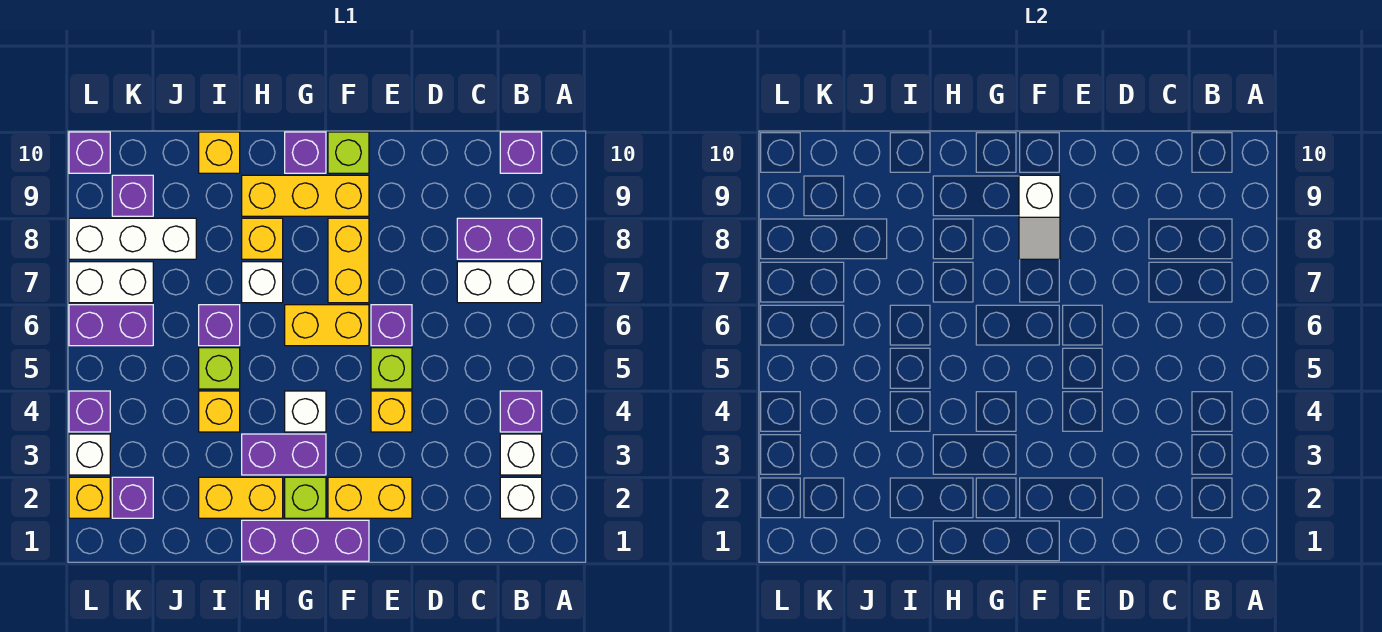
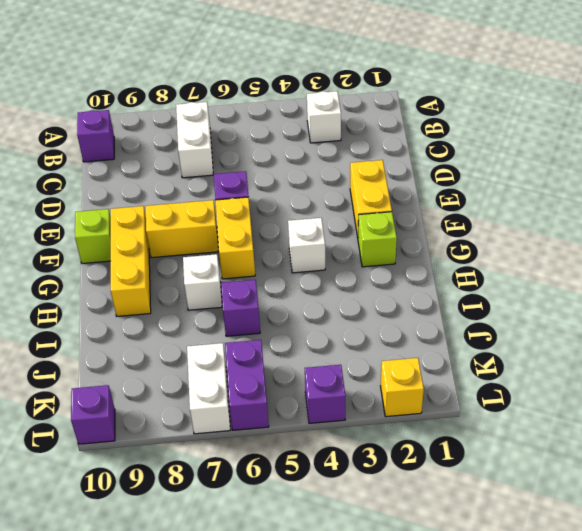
none -> white brick B2 level 1
none -> purple brick B4 level 1
none -> purple brick B8:C8 level 1
none -> yellow brick E4 level 1

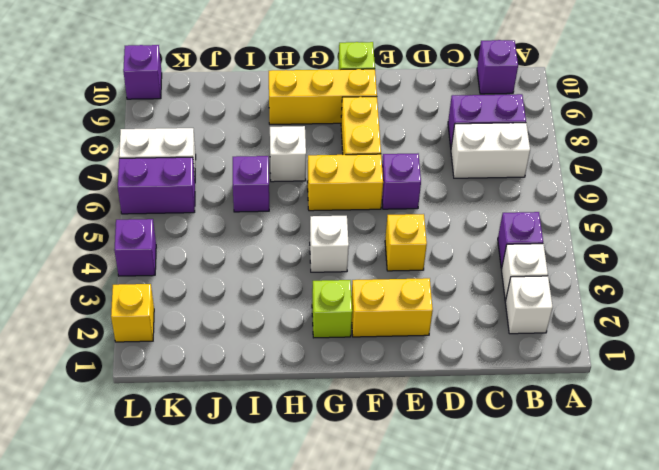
none -> lime brick E5 level 1
none -> purple brick F1:H1 level 1
none -> purple brick G3:H3 level 1
none -> purple brick G10 level 1

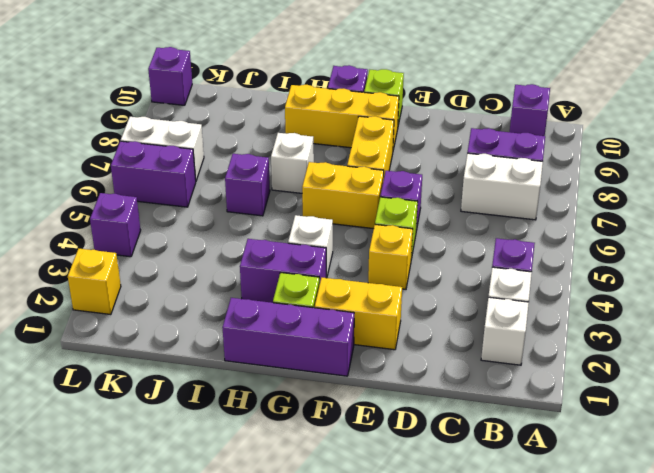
none -> yellow brick H2:I2 level 1
none -> yellow brick H8 level 1
none -> yellow brick I4 level 1
none -> lime brick I5 level 1

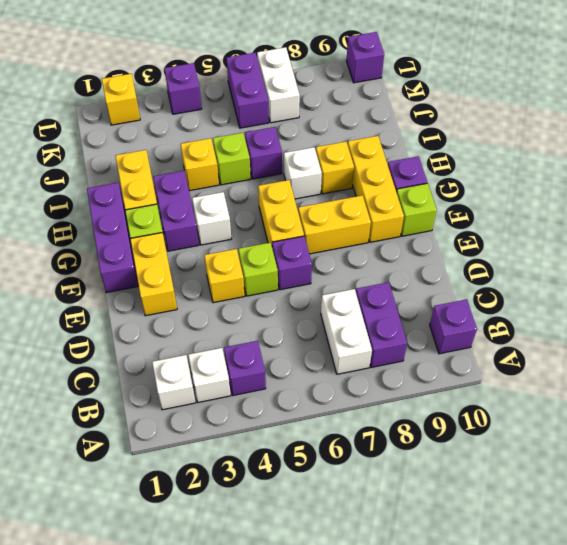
none -> yellow brick I10 level 1
none -> white brick J8:L8 level 1
none -> purple brick K2 level 1
none -> purple brick K9 level 1

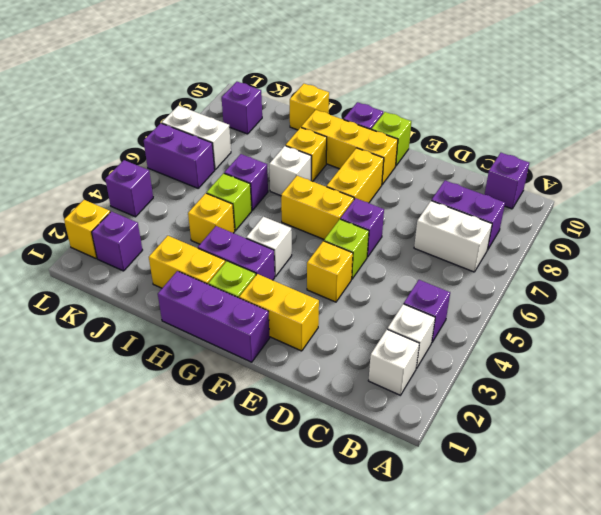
none -> white brick J8:L8 level 1
none -> white brick L3 level 1
none -> purple brick L10 level 1
none -> white slope F8:F9 level 2 top 9

